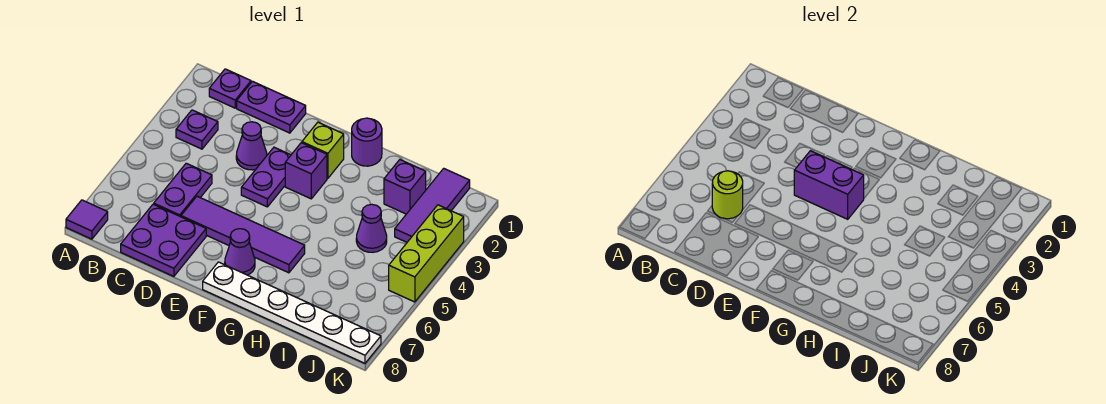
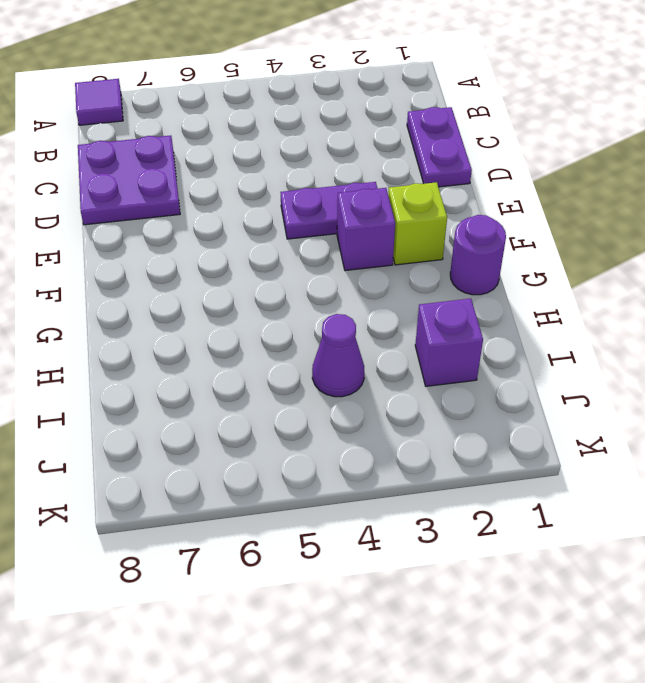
none -> purple plate B1 level 1
none -> purple plate B3 level 1
none -> purple plate C5:C6 level 1

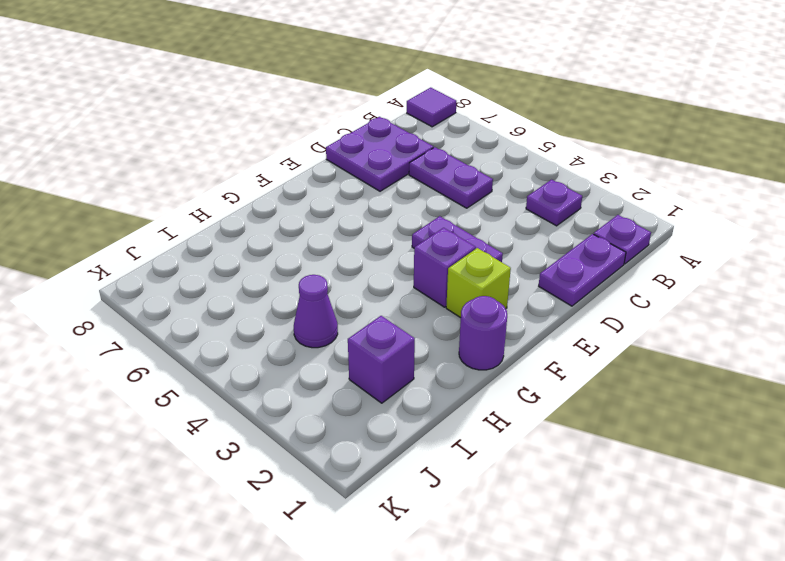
none -> purple cone D3 level 1
none -> purple tile D6:G6 level 1
none -> purple cone F7 level 1

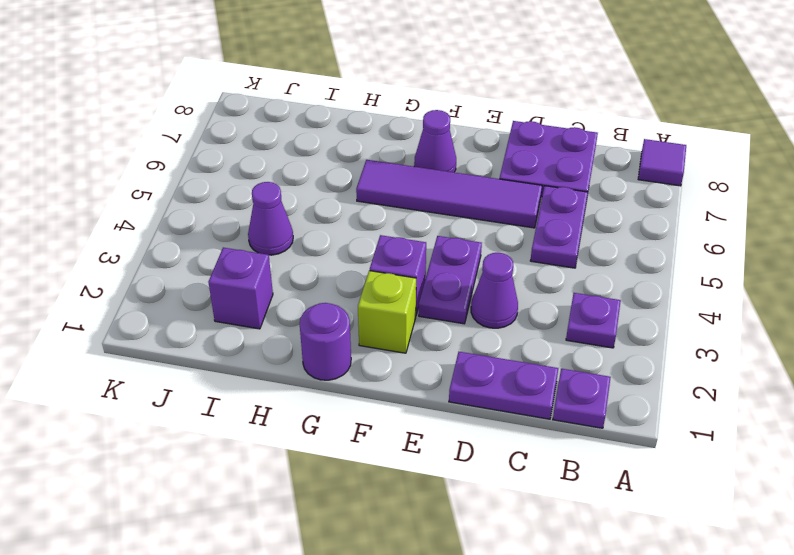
none -> white plate F8:K8 level 1
none -> purple tile J1:J3 level 1
none -> lime brick K3:K5 level 1

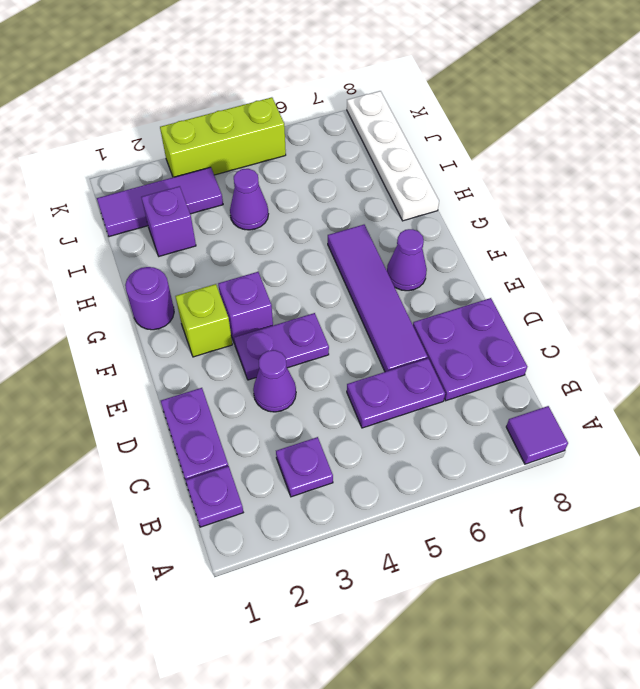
white plate H8:K8 level 1 -> white plate F8:K8 level 1
none -> lime round brick C6 level 2
none -> purple brick E4:F4 level 2

